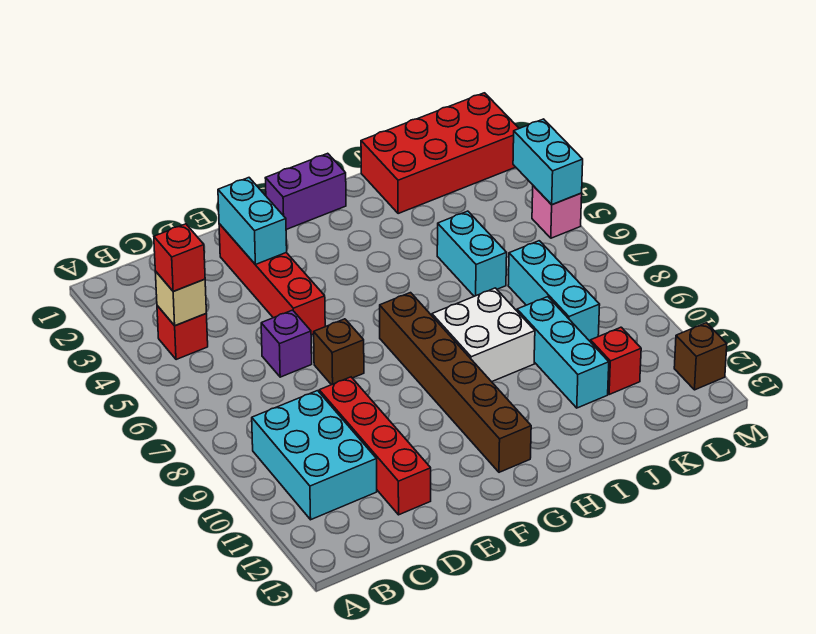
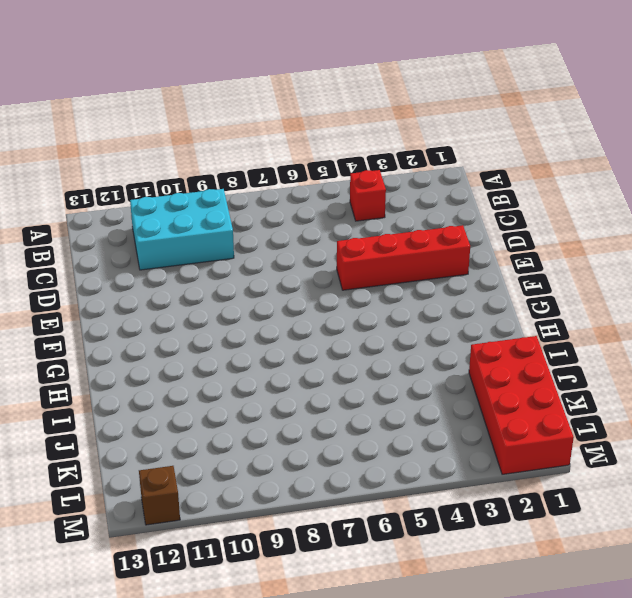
none -> purple brick D6 level 1
none -> red brick D9:D12 level 1
none -> brown brick E7 level 1

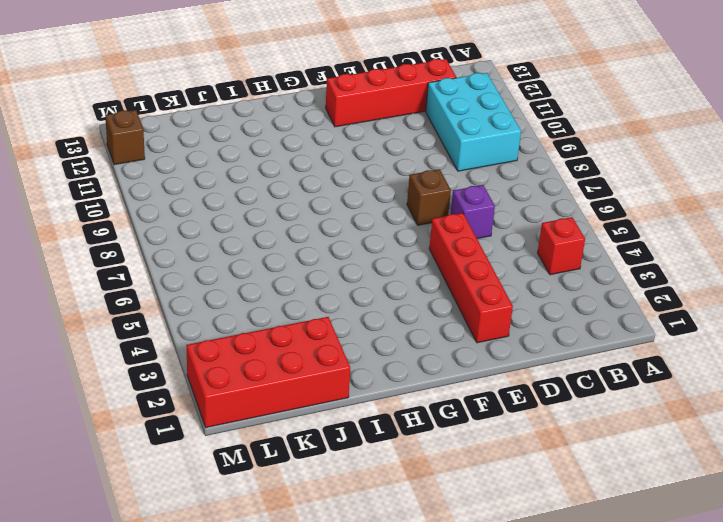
red brick C12:F12 level 1 -> red brick D9:D12 level 1
none -> purple brick G1:H1 level 1
none -> brown brick G7:G12 level 1
none -> white brick H8:I9 level 1

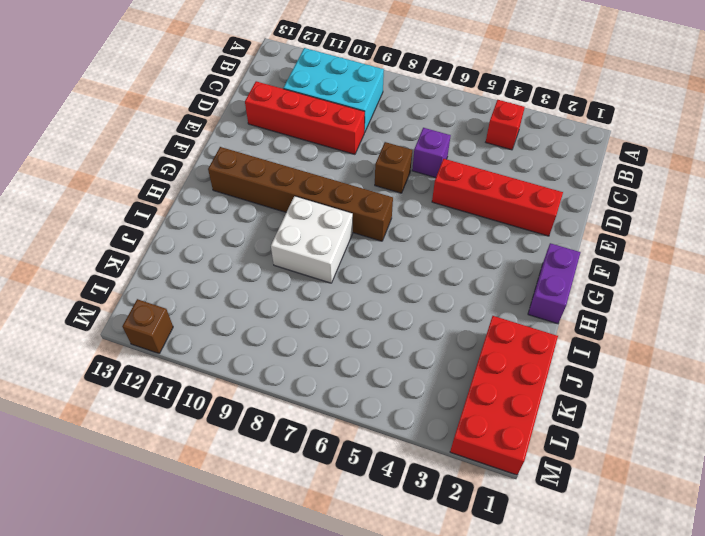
none -> cyan brick J5:J6 level 1
none -> cyan brick J9:J11 level 1
none -> cyan brick K7:K9 level 1

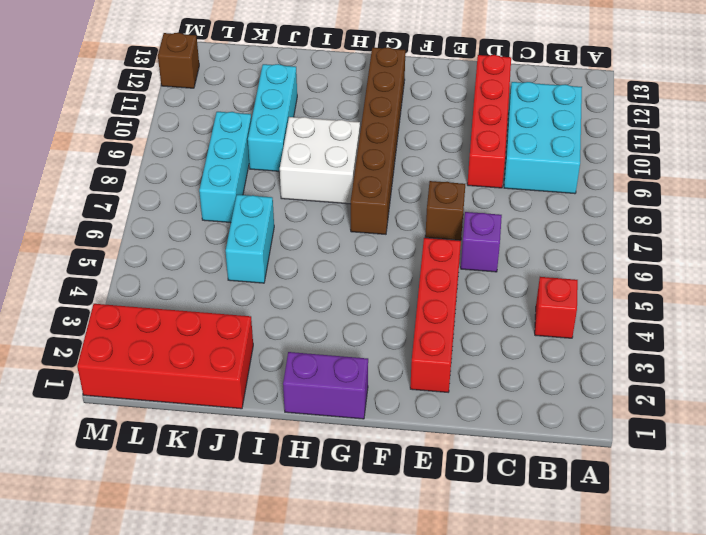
none -> red brick K11 level 1
none -> pink brick M5 level 1
none -> tan brick B4 level 2

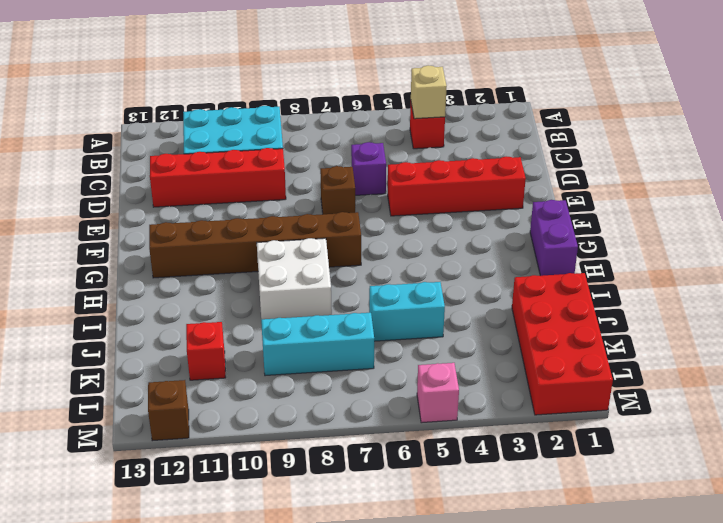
none -> cyan brick J9:J11 level 1
none -> cyan brick E2:E3 level 2
none -> cyan brick M4:M5 level 2

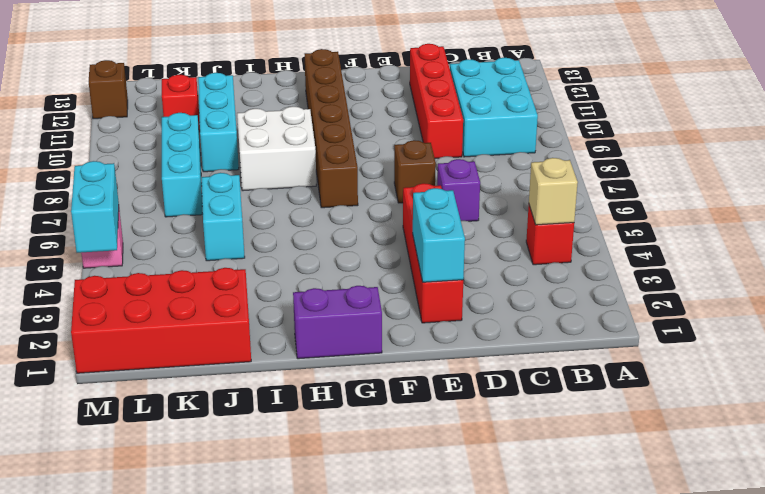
none -> red brick B4 level 3

